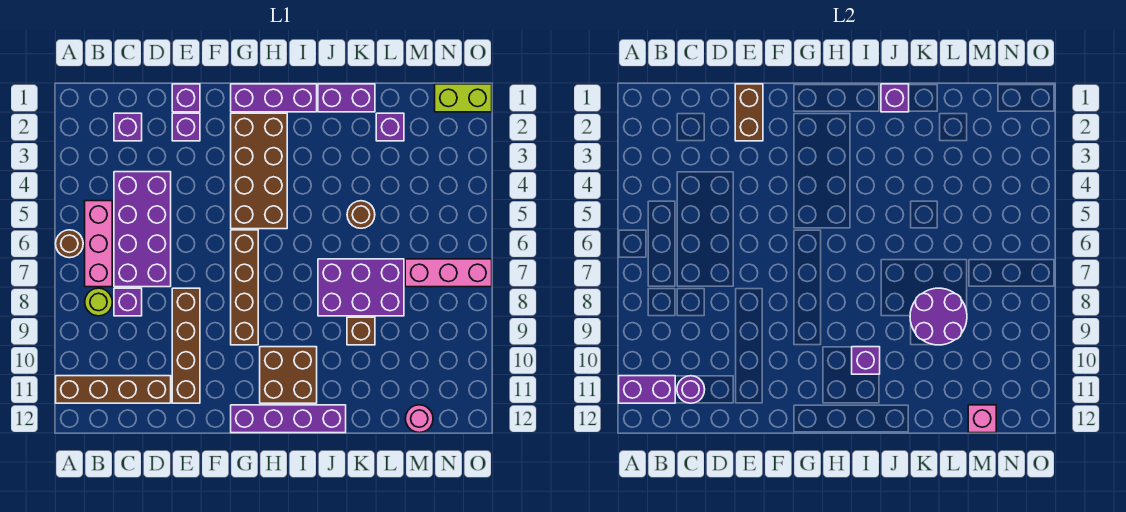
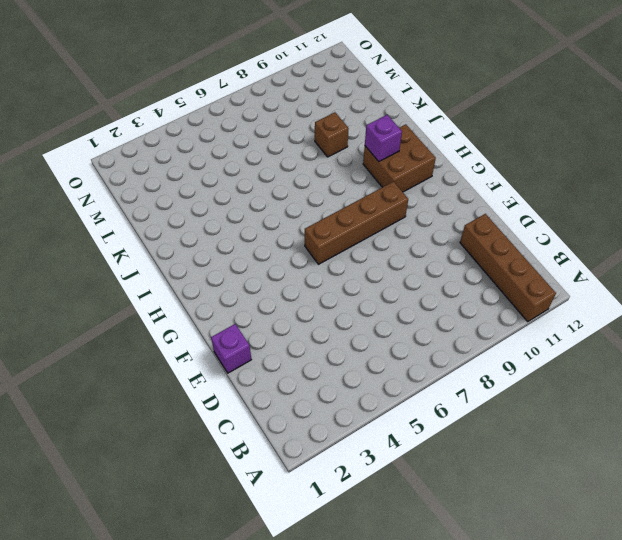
none -> brown round brick A6 level 1
none -> pink brick B5:B7 level 1
none -> lime round brick B8 level 1
none -> purple brick C2 level 1

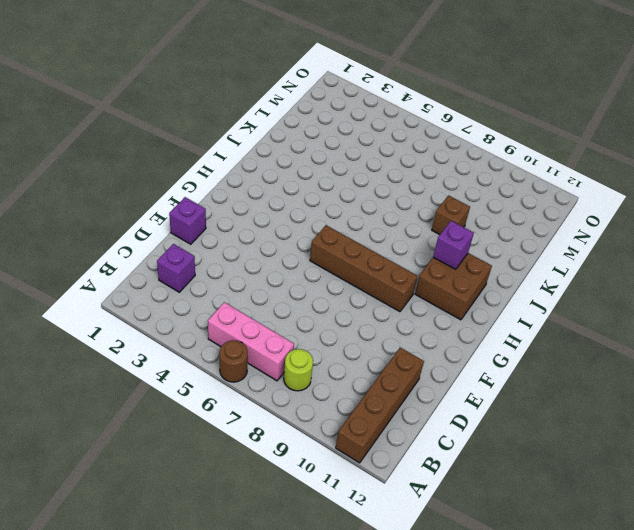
none -> purple brick C4:D7 level 1
none -> purple brick C8 level 1
none -> purple brick E2 level 1
none -> brown brick E8:E11 level 1

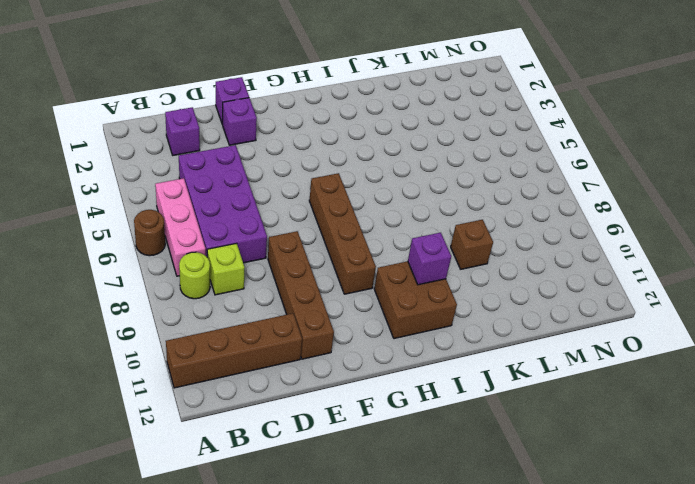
lime brick C8 level 1 -> purple brick C8 level 1
none -> purple brick G1:I1 level 1
none -> brown brick G2:H5 level 1
none -> purple brick G12:J12 level 1
none -> purple brick J1:K1 level 1

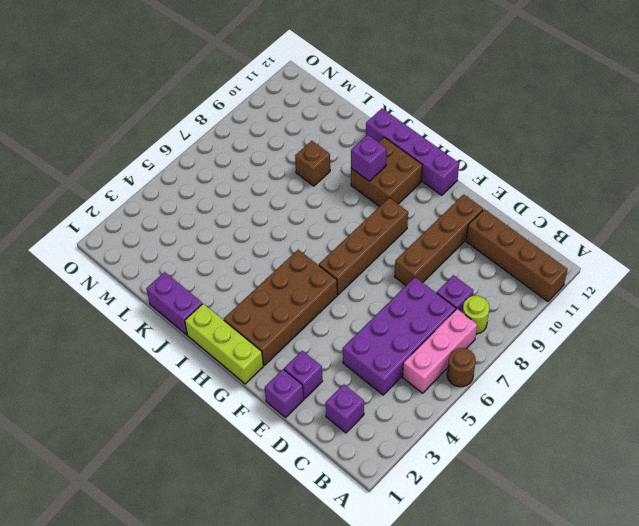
lime brick G1:I1 level 1 -> purple brick G1:I1 level 1
none -> purple brick J7:L8 level 1
none -> brown round brick K5 level 1
none -> purple brick L2 level 1
none -> pink brick M7:O7 level 1

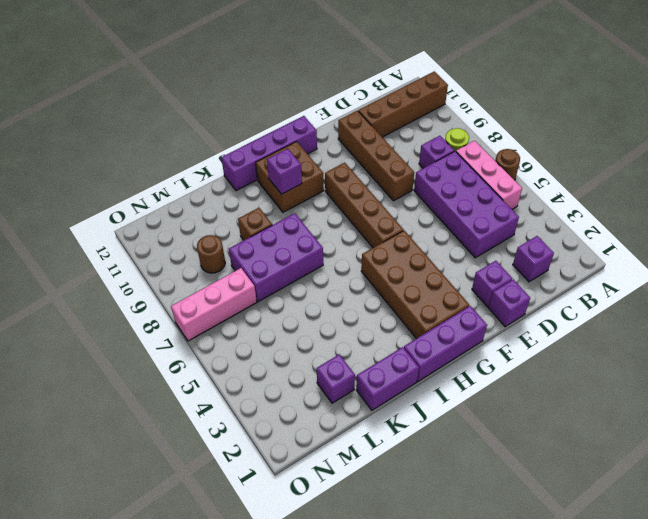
brown round brick M9 level 1 -> brown round brick K5 level 1
none -> pink round brick M12 level 1
none -> lime brick N1:O1 level 1
none -> purple brick A11:B11 level 2
none -> purple round brick C11 level 2

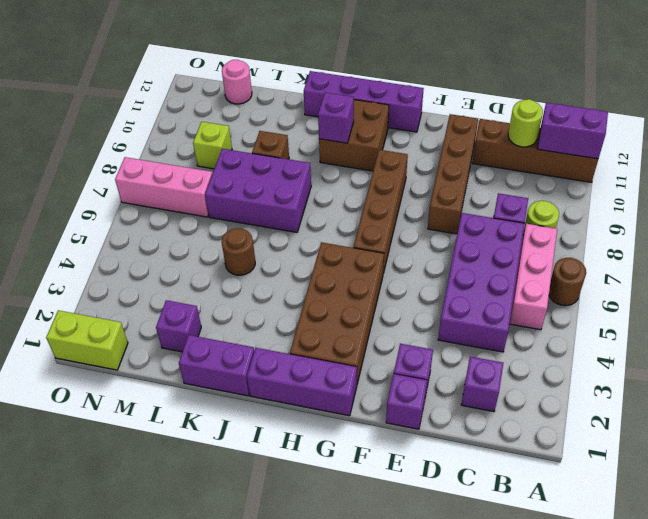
lime round brick C11 level 2 -> purple round brick C11 level 2
lime brick M9 level 1 -> none
none -> brown brick E1:E2 level 2
none -> purple brick J1 level 2
none -> purple round brick K8:L9 level 2
none -> pink brick M12 level 2

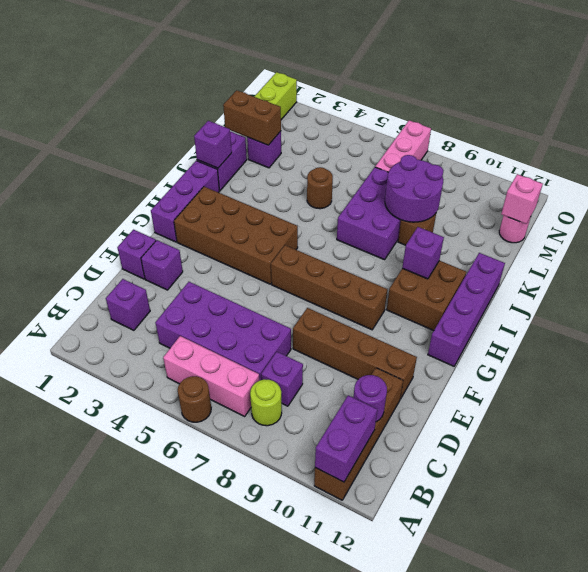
brown brick L1:L2 level 2 -> brown brick E1:E2 level 2

